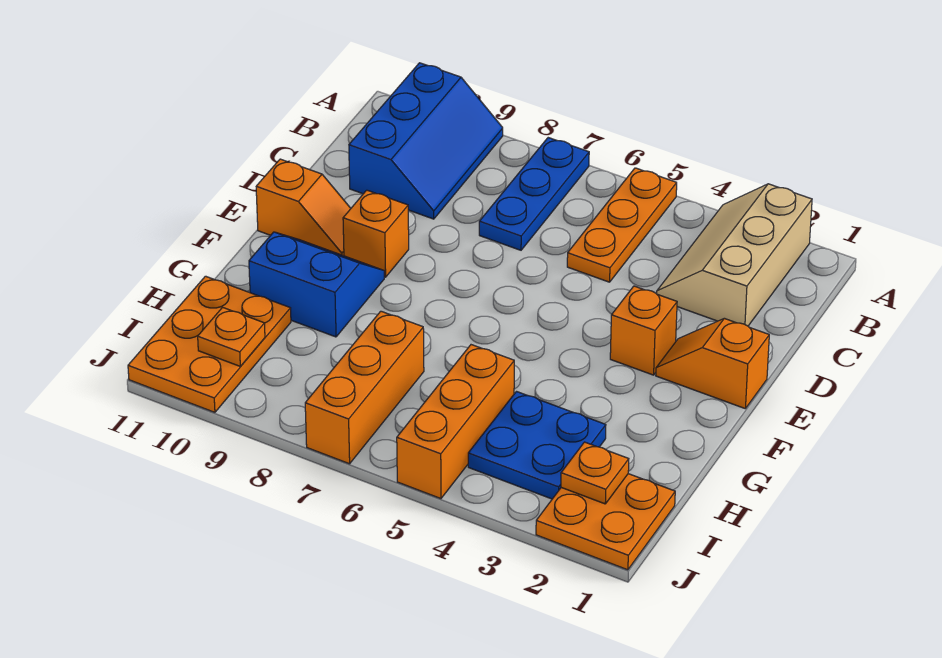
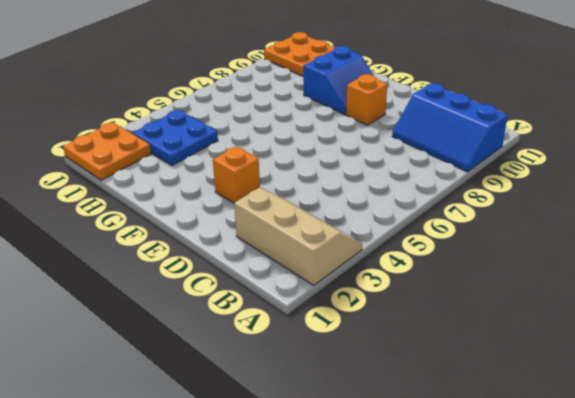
none -> orange plate A5:C5 level 1
none -> blue plate A7:C7 level 1
none -> orange slope E1:E2 level 1 top 1

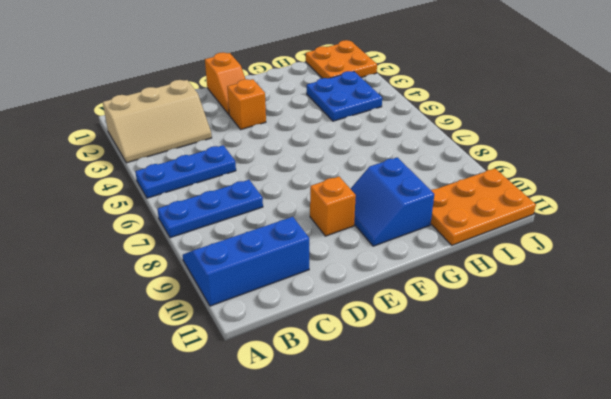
blue plate A5:C5 level 1 -> orange plate A5:C5 level 1
none -> orange slope E10:E11 level 1 top 11
none -> orange brick H5:J5 level 1
none -> orange brick H7:J7 level 1

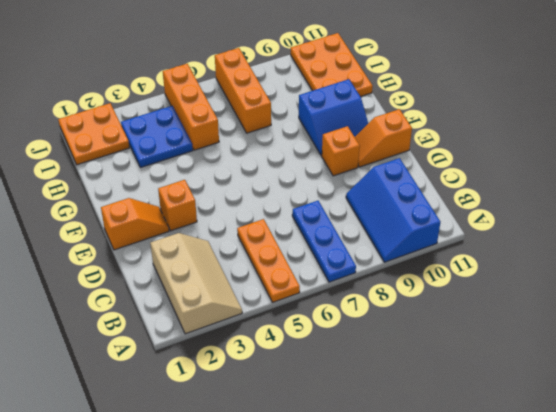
none -> orange plate I2 level 2
none -> orange plate I10 level 2

